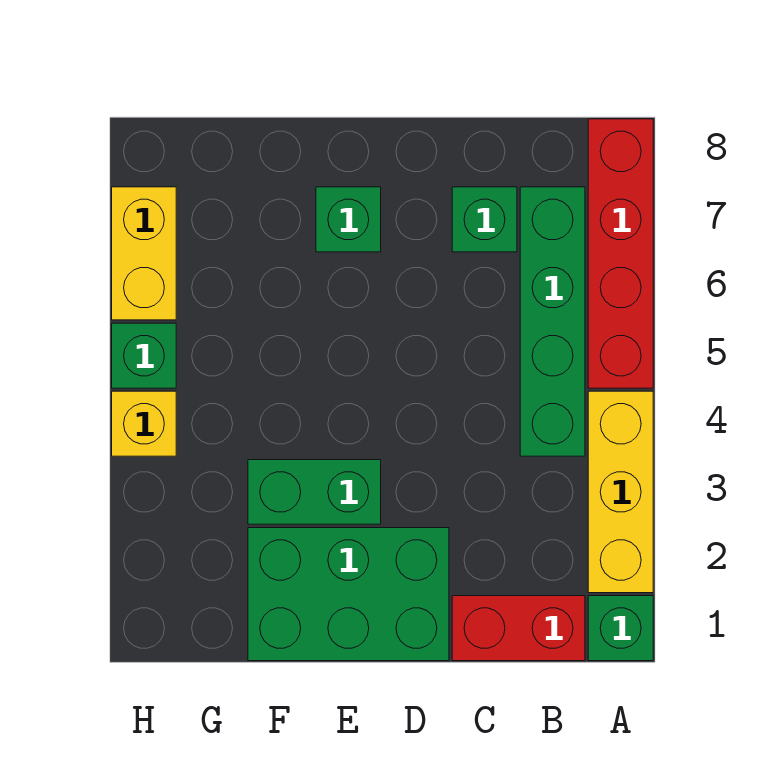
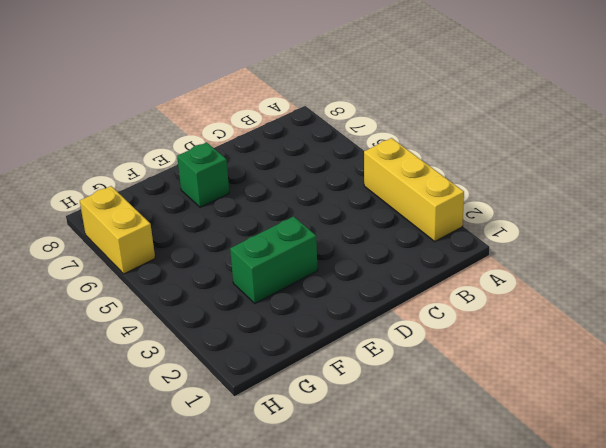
none -> green brick A1 level 1
none -> red brick A5:A8 level 1
none -> red brick B1:C1 level 1

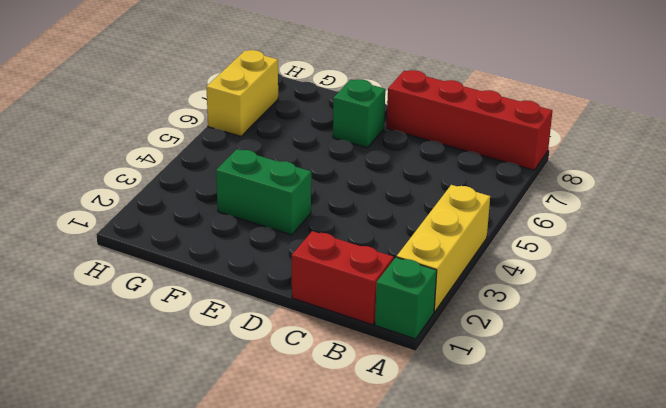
red brick A8:D8 level 1 -> red brick A5:A8 level 1
none -> green brick B4:B7 level 1
none -> green brick C7 level 1
none -> green brick D1:F2 level 1

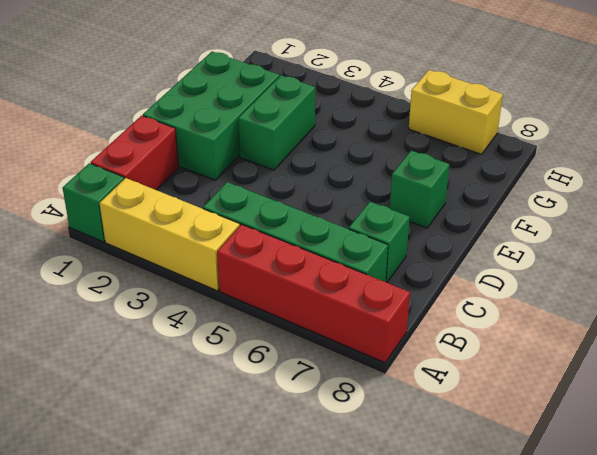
none -> yellow brick H4 level 1
none -> green brick H5 level 1

